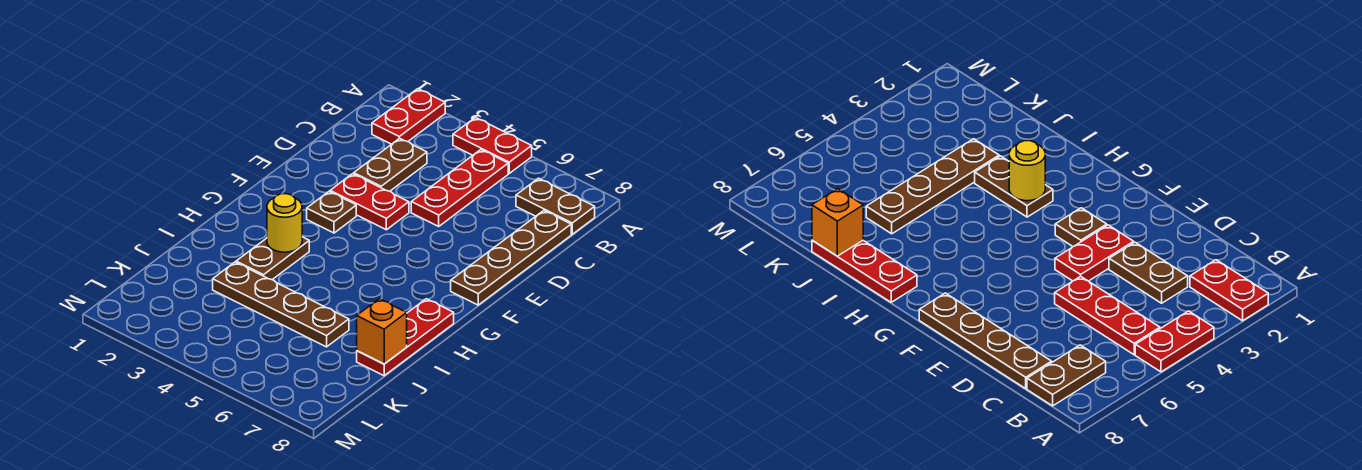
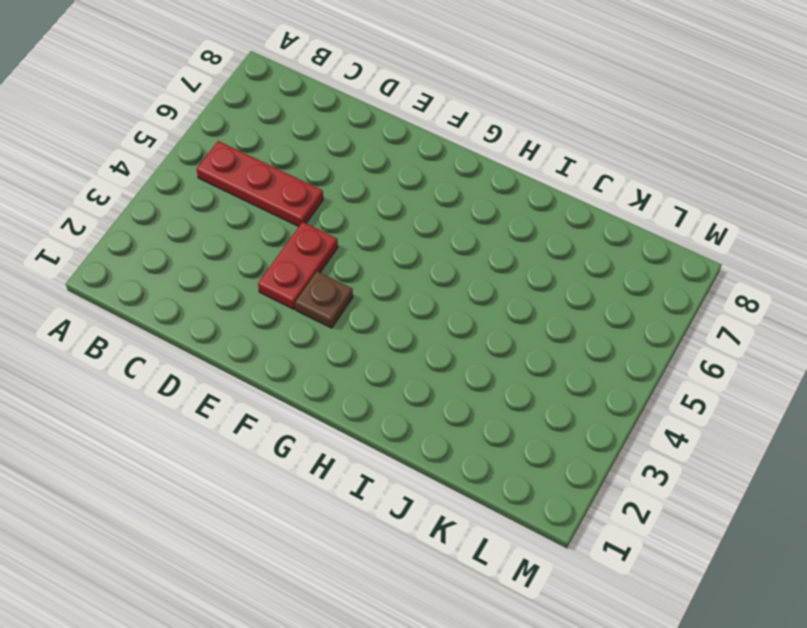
none -> red plate A2:B2 level 1
none -> red plate A4:A5 level 1
none -> brown plate B7:B8 level 1

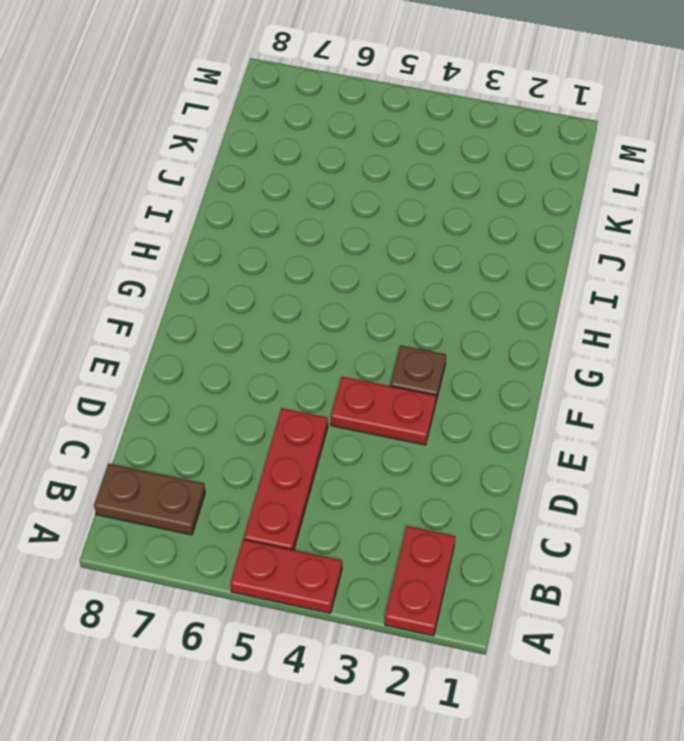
none -> brown plate C3:D3 level 1
none -> brown plate C8:F8 level 1
none -> brown plate H3:I3 level 1

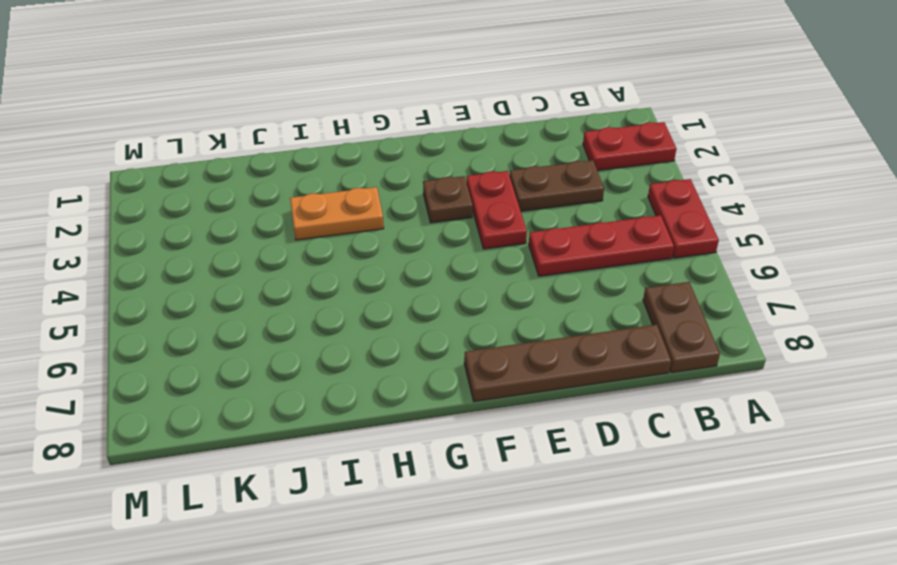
orange plate H3:I3 level 1 -> brown plate H3:I3 level 1
none -> red plate H8:J8 level 1
none -> brown plate J3:J6 level 1
none -> yellow round brick H3 level 2

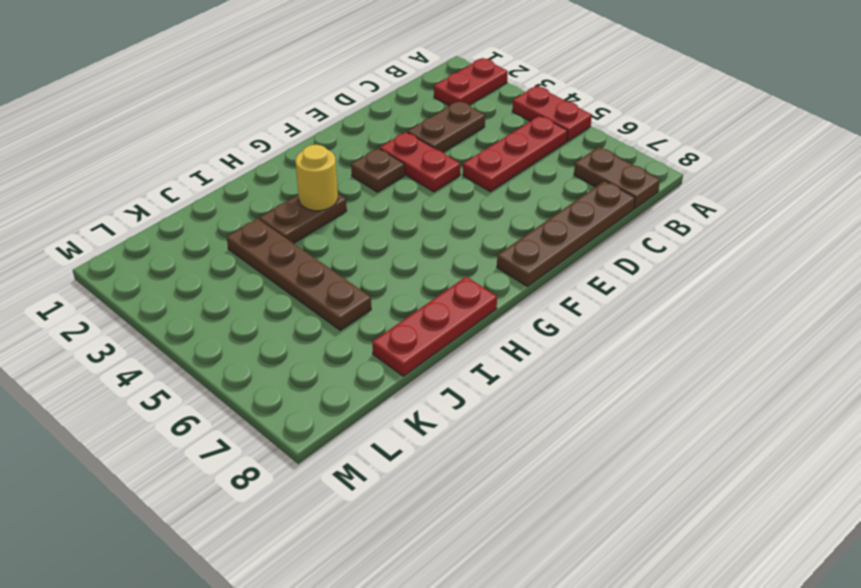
none -> orange brick J8 level 2

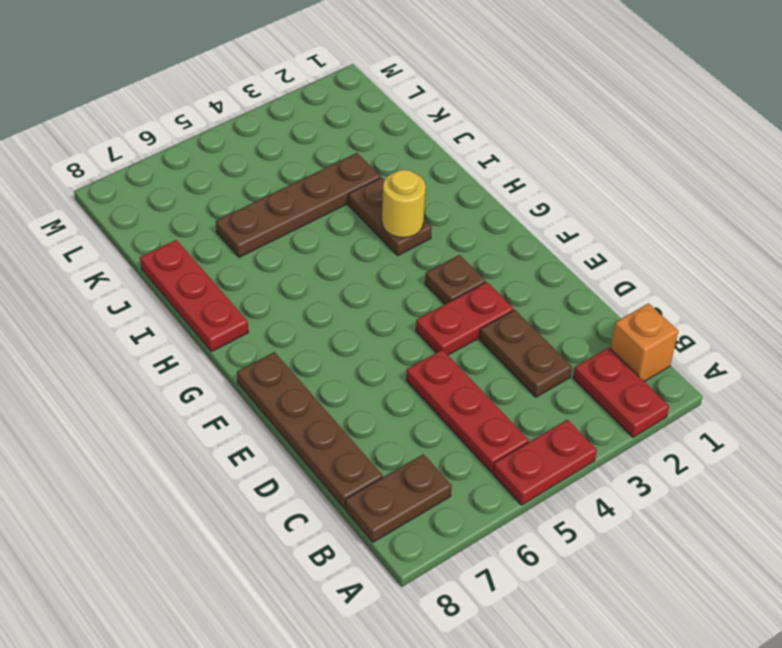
orange brick B1 level 1 -> orange brick J8 level 2

